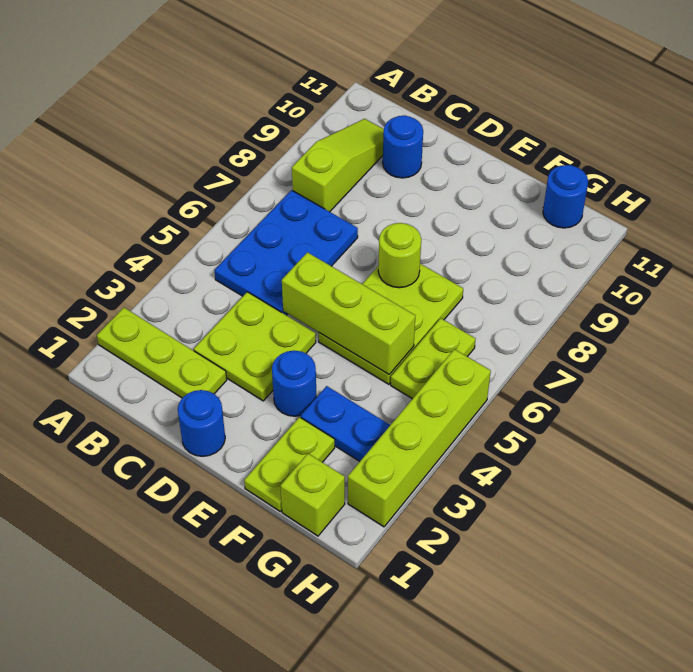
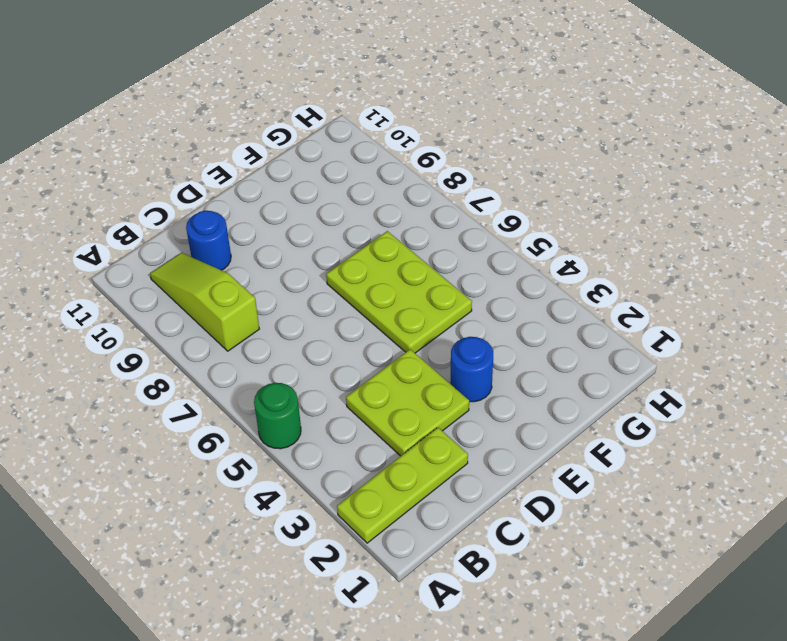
green round brick A5 level 1 -> none
none -> blue plate B5:C7 level 1
none -> blue round brick D1 level 1
none -> lime plate F1:F2 level 1

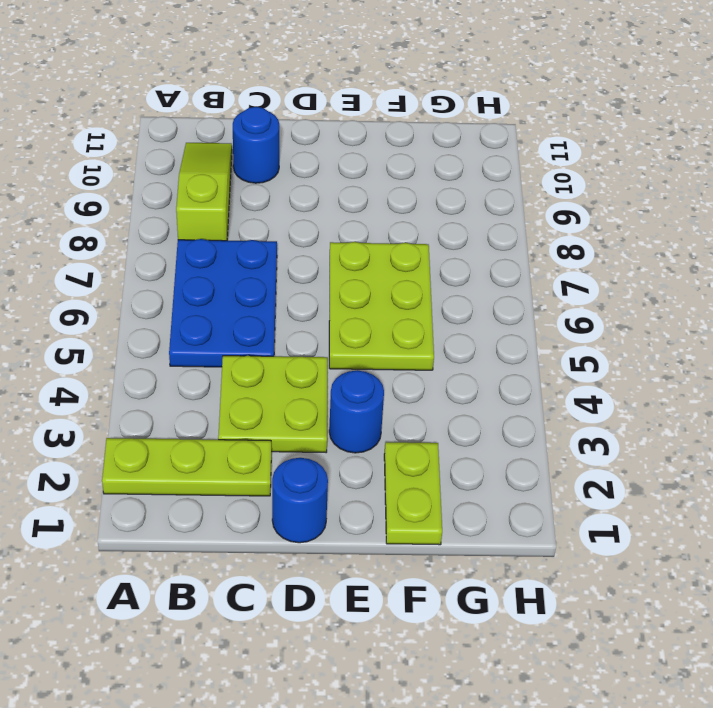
none -> blue plate F3:G3 level 1
none -> lime brick G1 level 1
none -> lime plate G5:G6 level 1

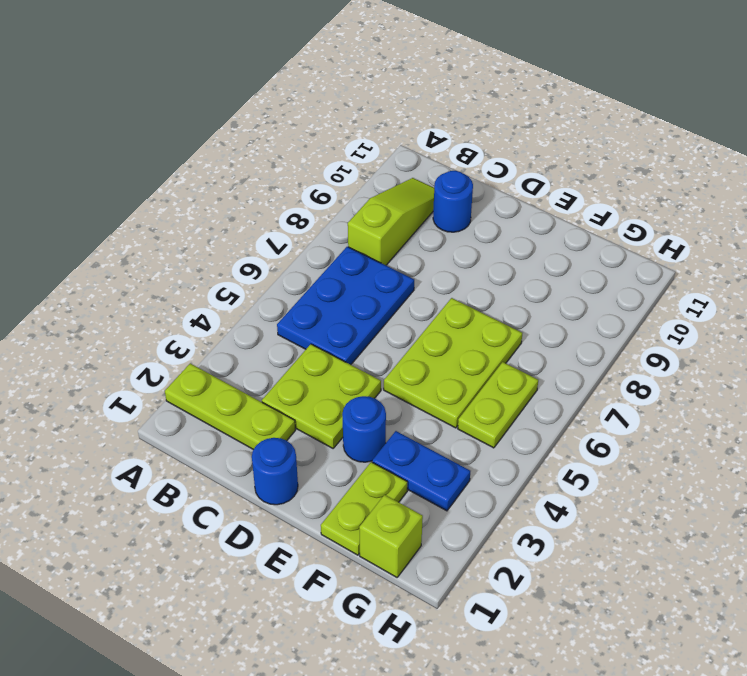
none -> blue round brick G11 level 1
none -> lime brick H2:H5 level 1
none -> lime brick D5:F5 level 2

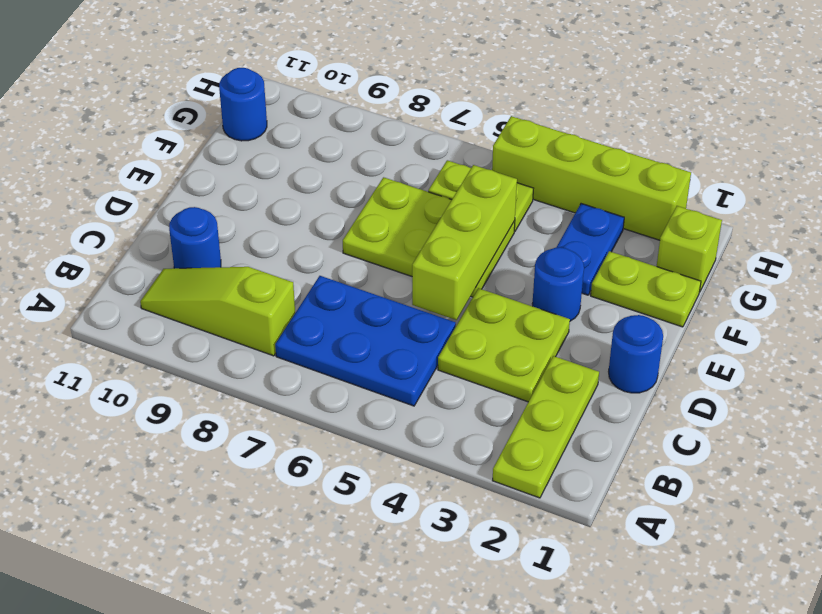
none -> lime round brick E7 level 2

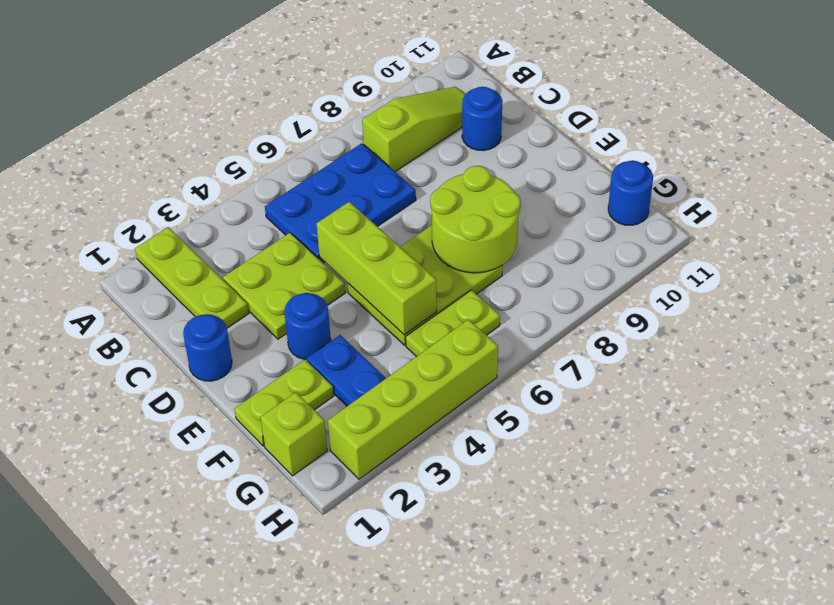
lime round brick E7:F8 level 2 -> lime round brick E7 level 2

